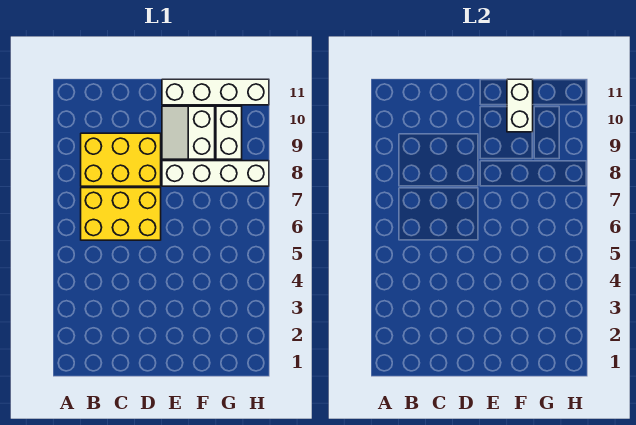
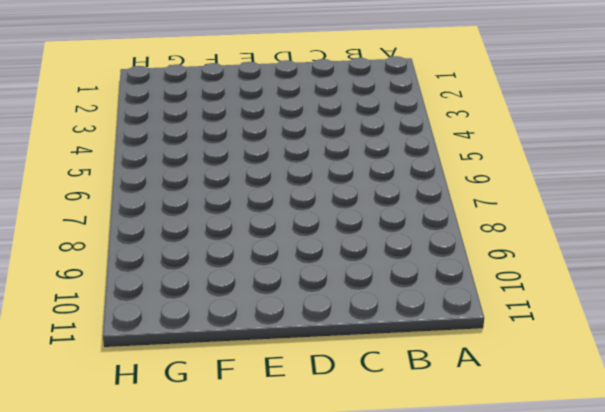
none -> yellow brick B6:D7 level 1
none -> yellow brick B8:D9 level 1

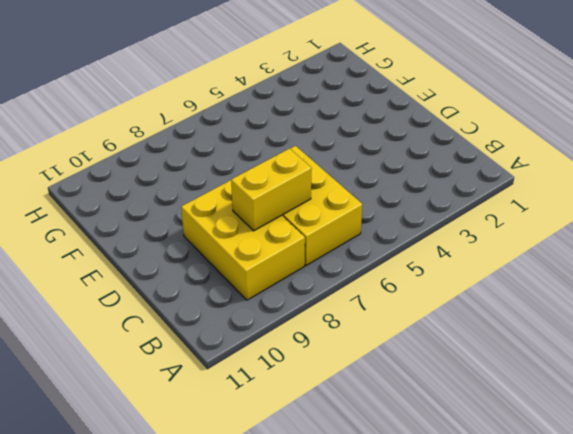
yellow brick C7:C8 level 2 -> none
none -> white brick E8:H8 level 1
none -> white slope E9:F10 level 1 top F

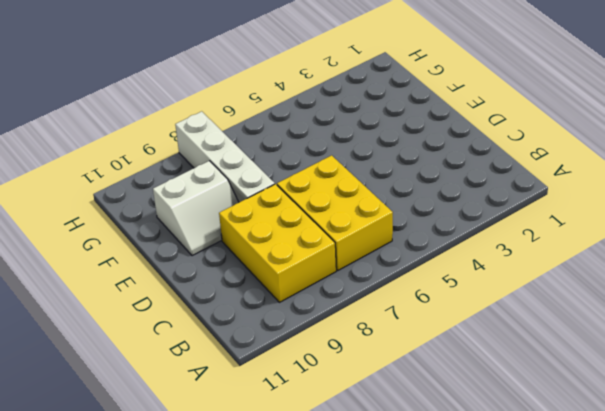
none -> white brick E11:H11 level 1
none -> white brick G9:G10 level 1

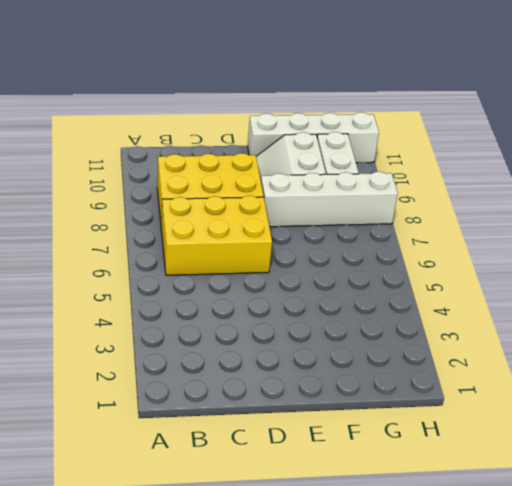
none -> white brick F10:F11 level 2

